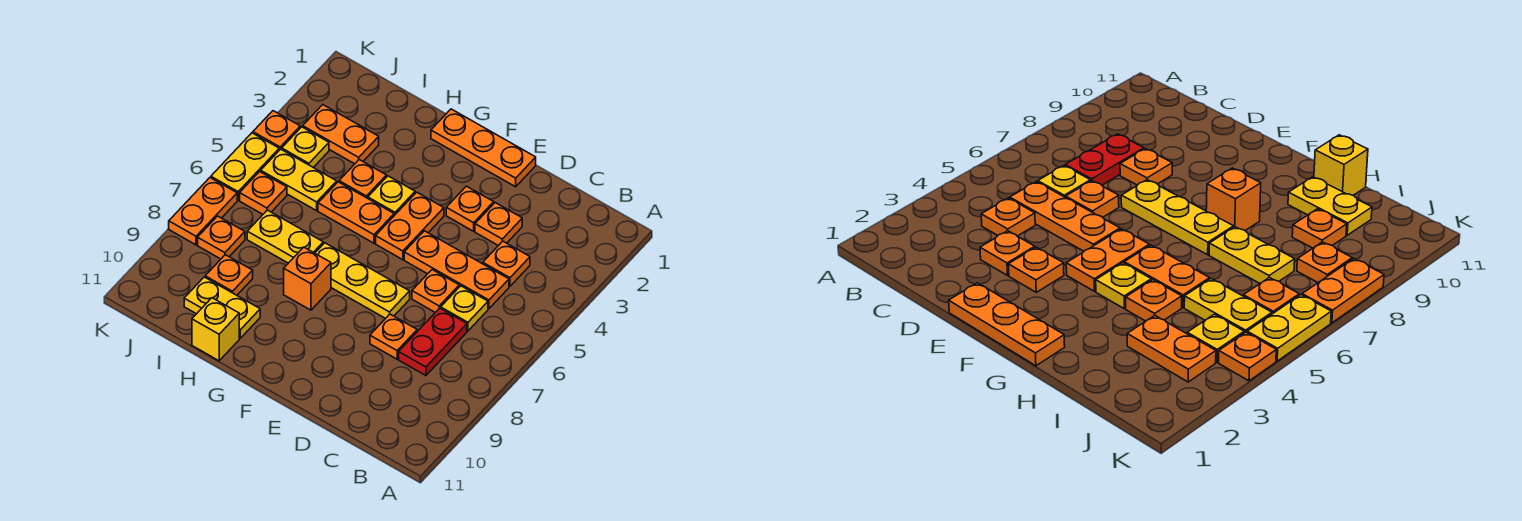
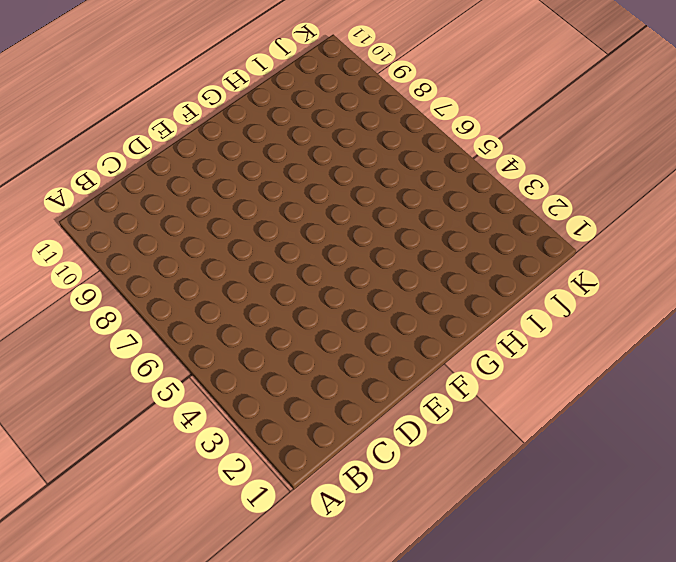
none -> orange plate C4 level 1
none -> orange plate C5:E5 level 1
none -> yellow plate C6 level 1

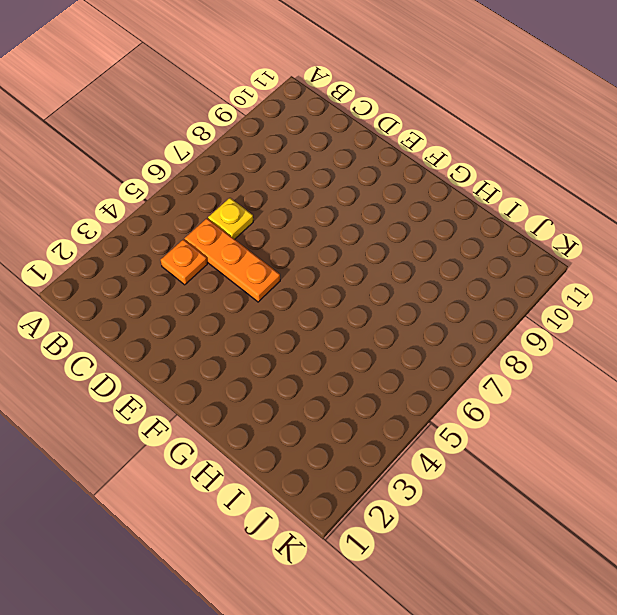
none -> red plate C7:C8 level 1
none -> orange plate D3 level 1
none -> orange plate D6 level 1

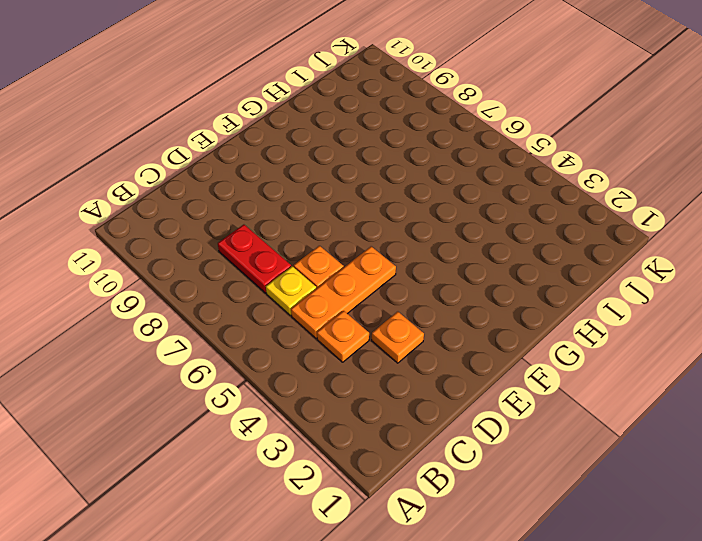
none -> orange plate D8 level 1
none -> orange plate E1:G1 level 1
none -> orange plate E3 level 1

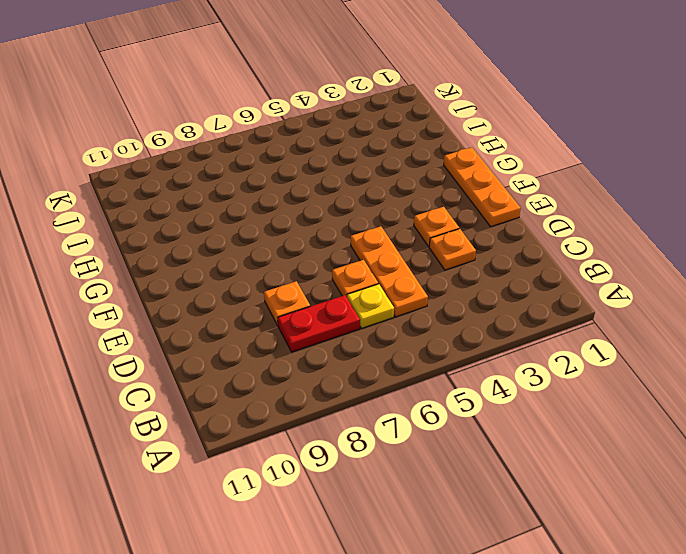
none -> orange plate C4 level 1
none -> yellow plate E7:G7 level 1
none -> orange plate F4:F5 level 1

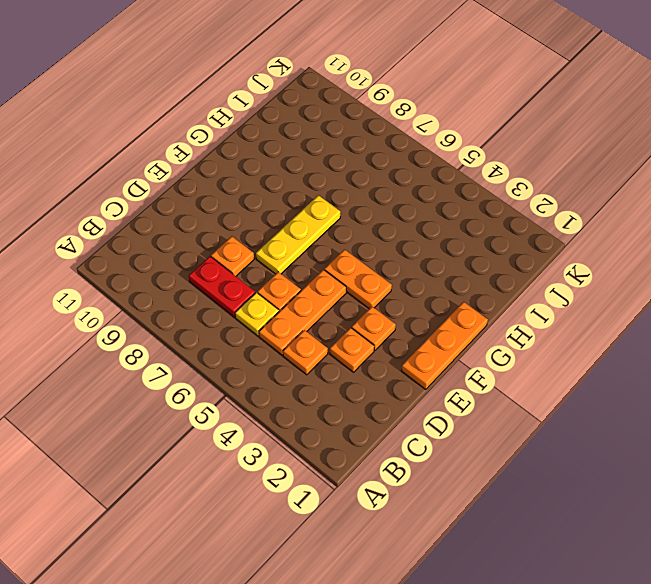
none -> yellow plate G4 level 1
none -> orange plate G5:H5 level 1
none -> orange brick G8 level 1

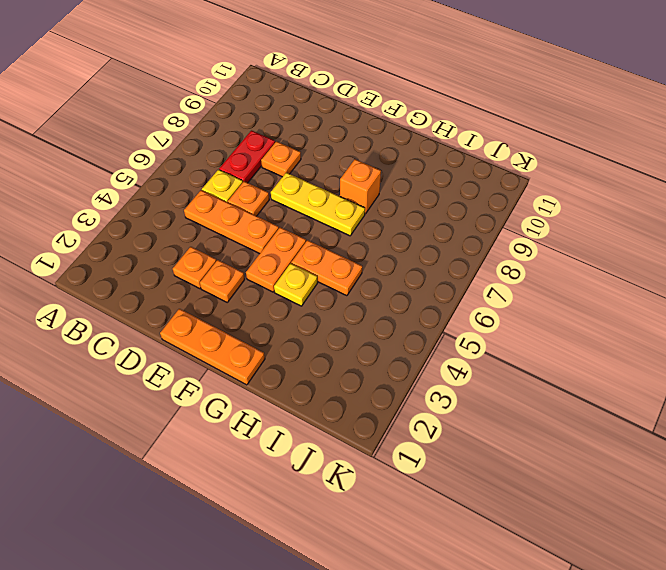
none -> orange plate C4 level 1
none -> orange plate H4 level 1
none -> yellow plate H7:I7 level 1

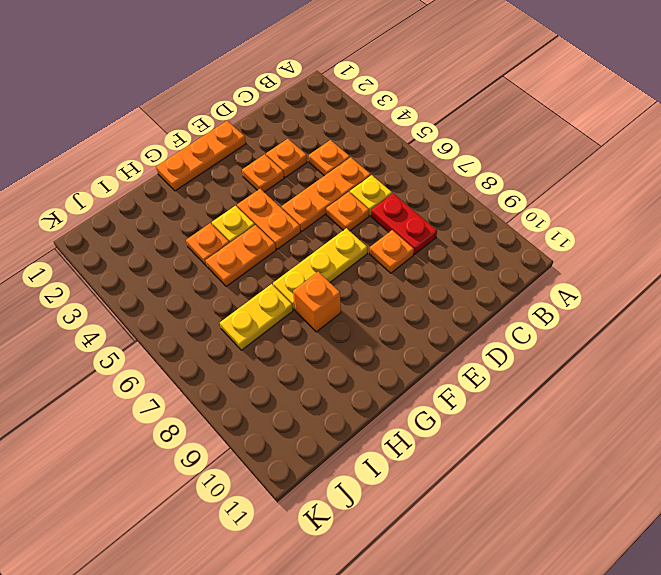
none -> yellow plate H10:I10 level 1
none -> yellow brick H11 level 1
none -> orange plate I3:J3 level 1

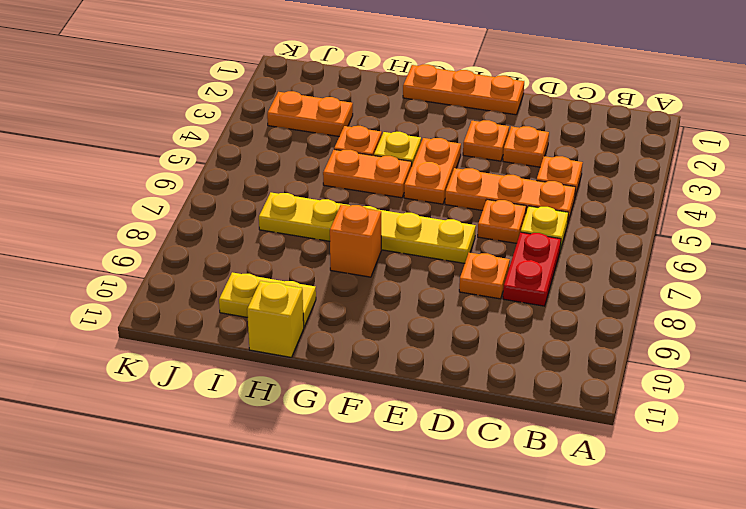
none -> yellow plate I5:J5 level 1
none -> orange plate I9 level 1
none -> yellow plate J4 level 1

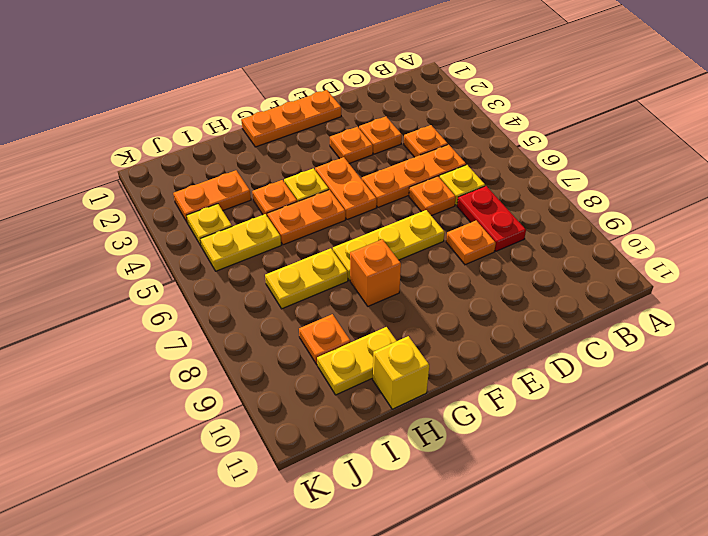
none -> orange plate J6 level 1
none -> orange plate J8 level 1
none -> orange plate K4 level 1

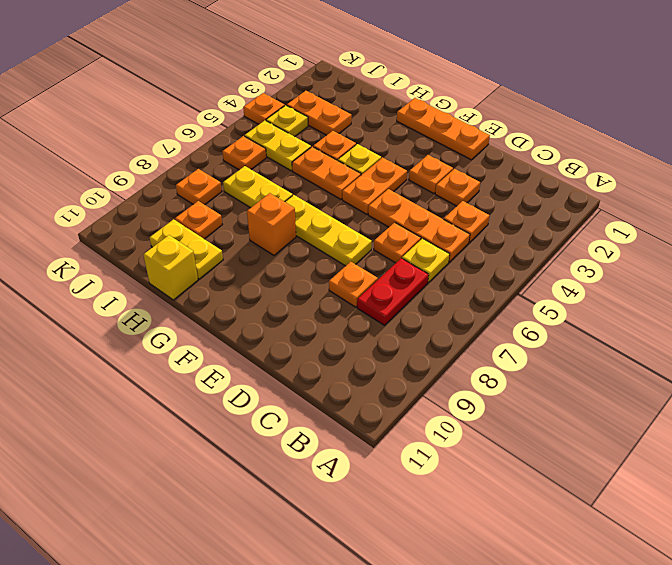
none -> yellow plate K5:K6 level 1
none -> orange plate K7:K8 level 1

